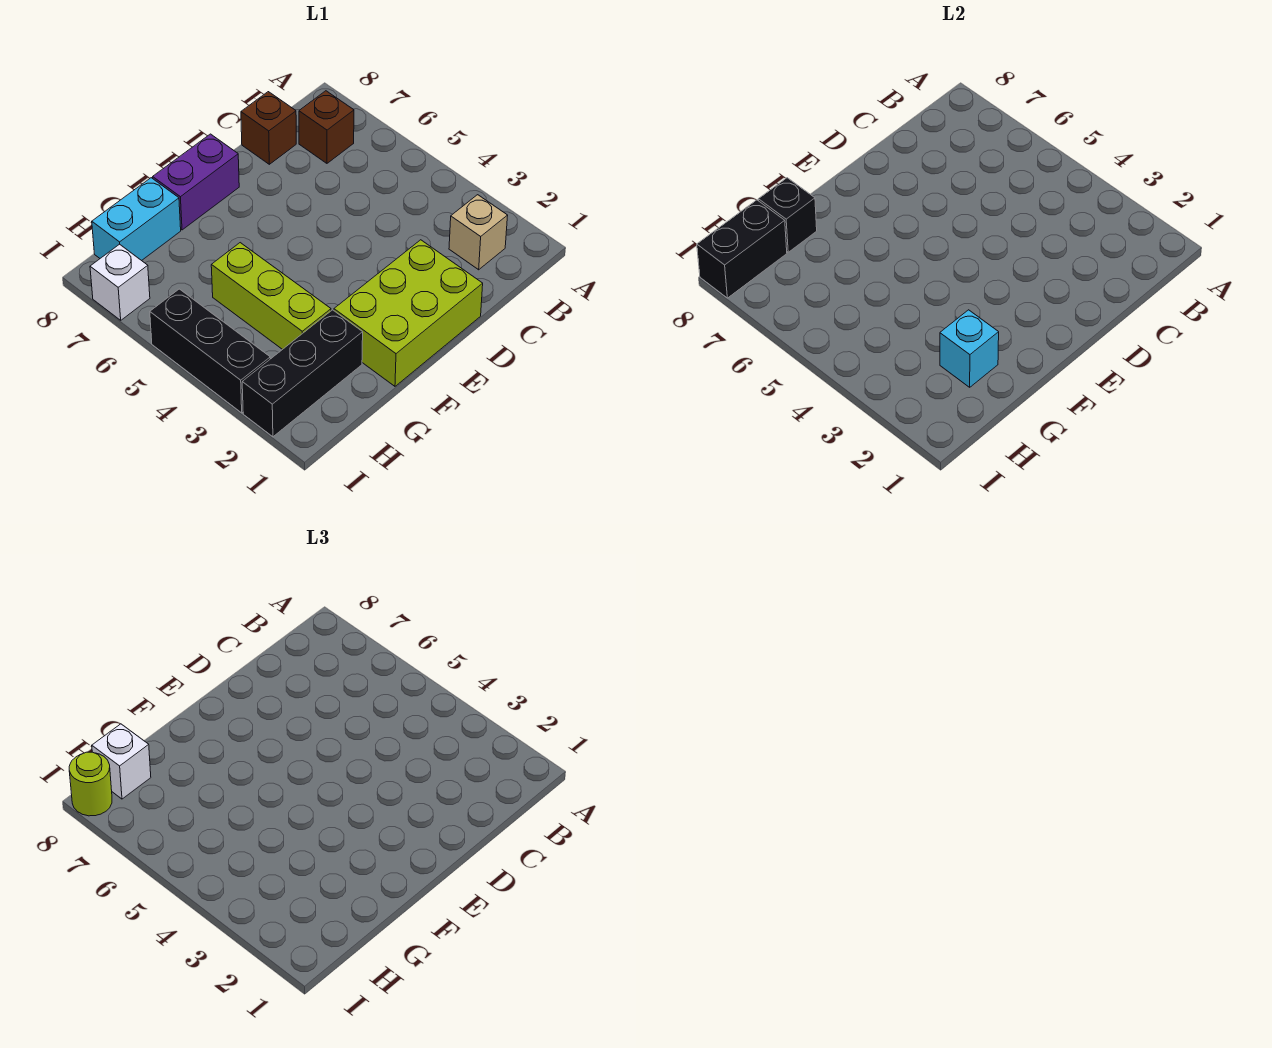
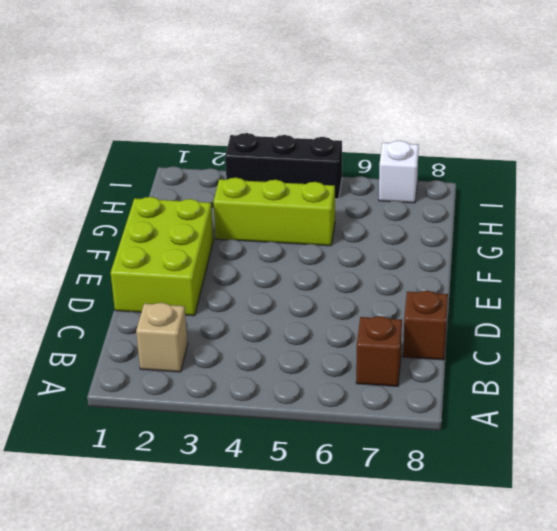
none -> purple brick E8:F8 level 1
none -> black brick G2:I2 level 1
none -> cyan brick G8:H8 level 1

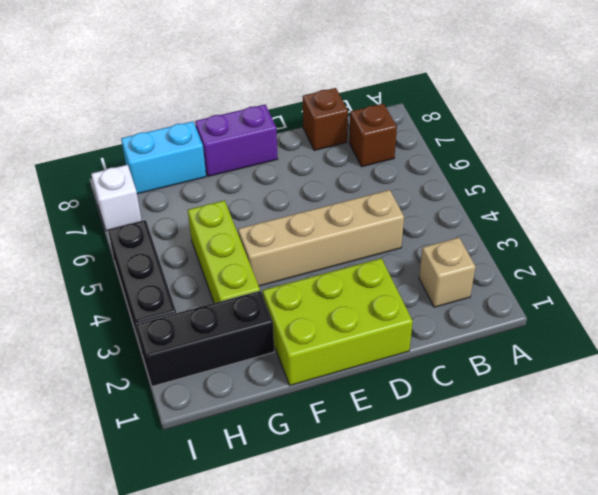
tan brick C4:F4 level 1 -> none
none -> cyan brick G2 level 2
none -> black brick G8 level 2
none -> black brick H8:I8 level 2

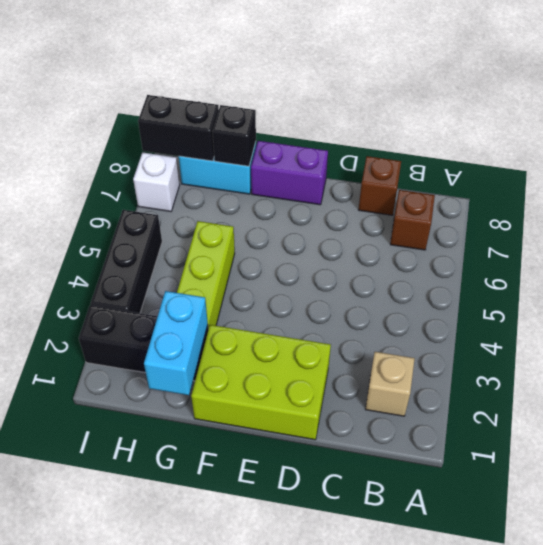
cyan brick G1:G2 level 2 -> cyan brick G2 level 2
none -> white brick H8 level 3
none -> lime round brick I8 level 3

